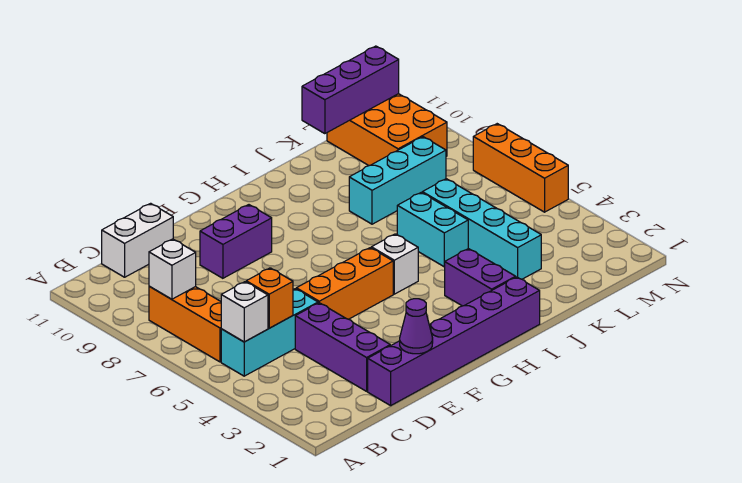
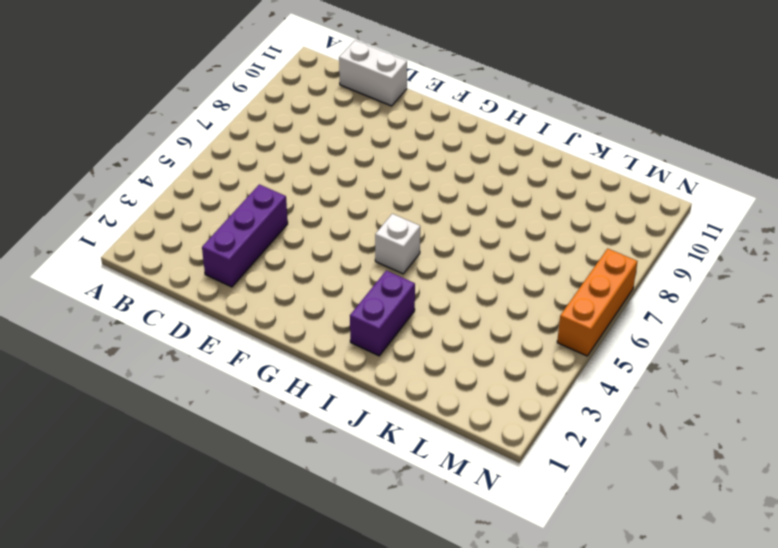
none -> cyan brick B5:D5 level 1
none -> orange brick B6:B8 level 1
none -> purple brick D1:I1 level 1

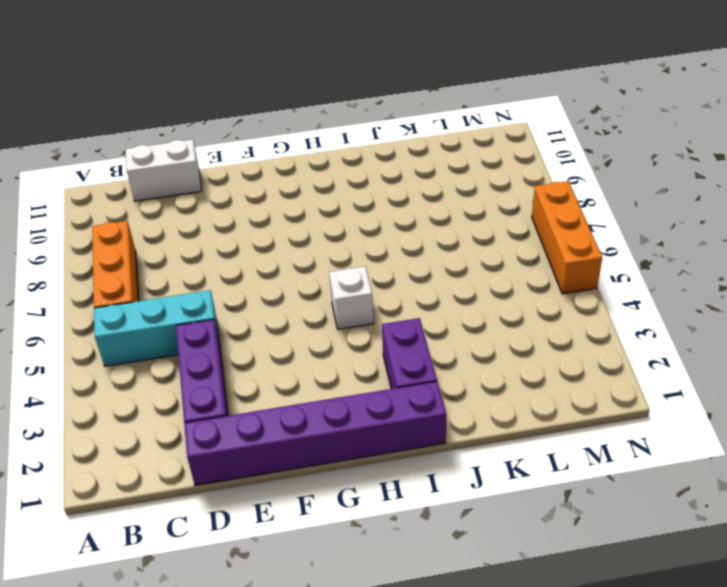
none -> orange brick E5:G5 level 1
none -> purple brick E9:F9 level 1
none -> cyan brick J5:J6 level 1

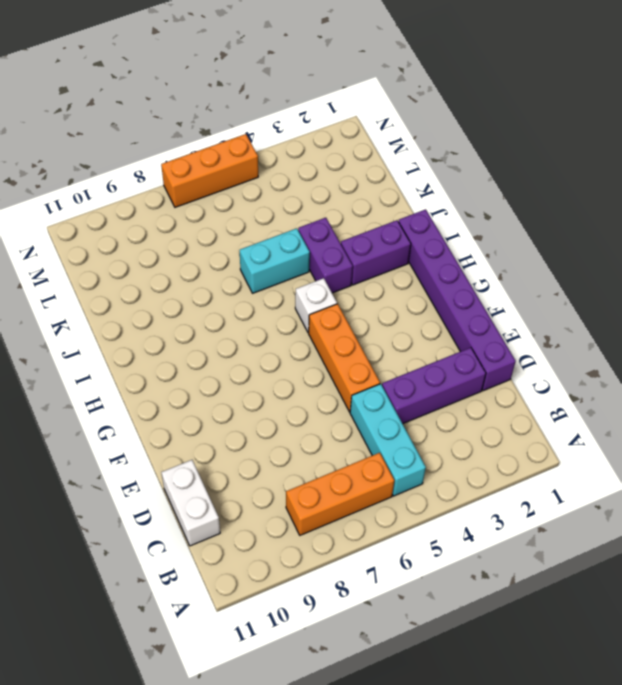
purple brick I4:J4 level 1 -> purple brick E9:F9 level 1
none -> cyan brick J8:L8 level 1
none -> cyan brick K3:K6 level 1
none -> orange brick L9:M11 level 1

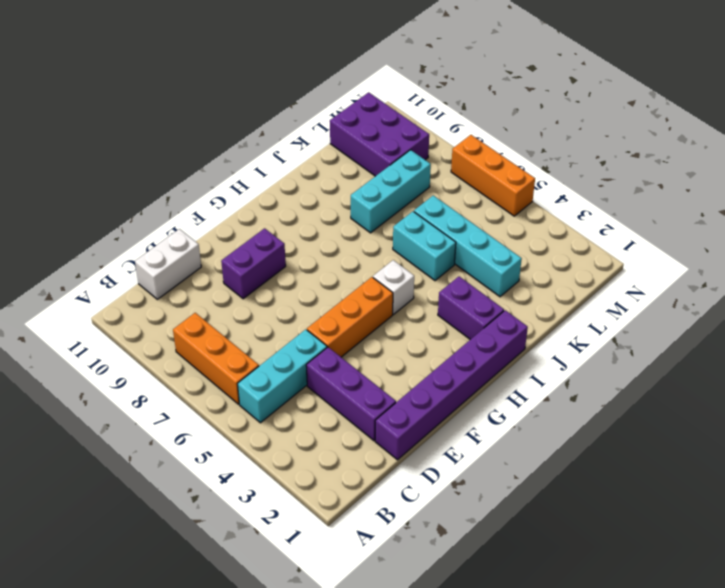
purple brick L9:M11 level 1 -> orange brick L9:M11 level 1
none -> white brick B5 level 2
none -> white brick B8 level 2
none -> orange brick C5 level 2

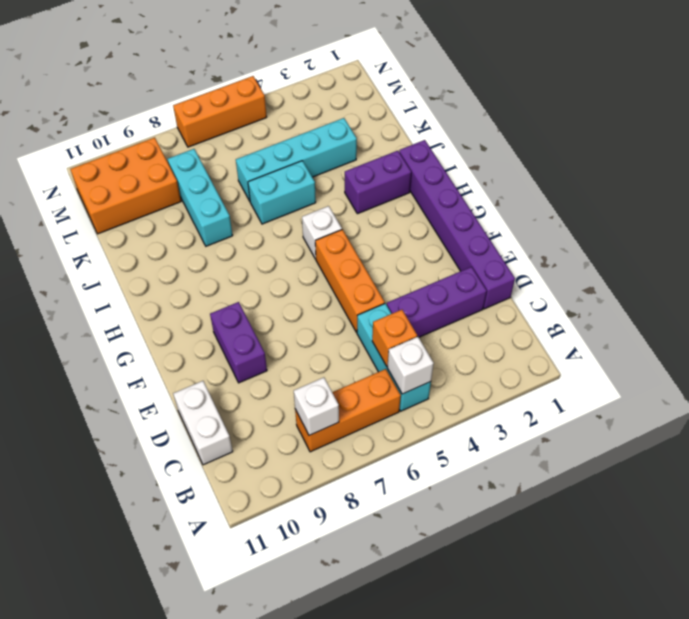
none -> purple cone E1 level 2
none -> purple brick K11:M11 level 2

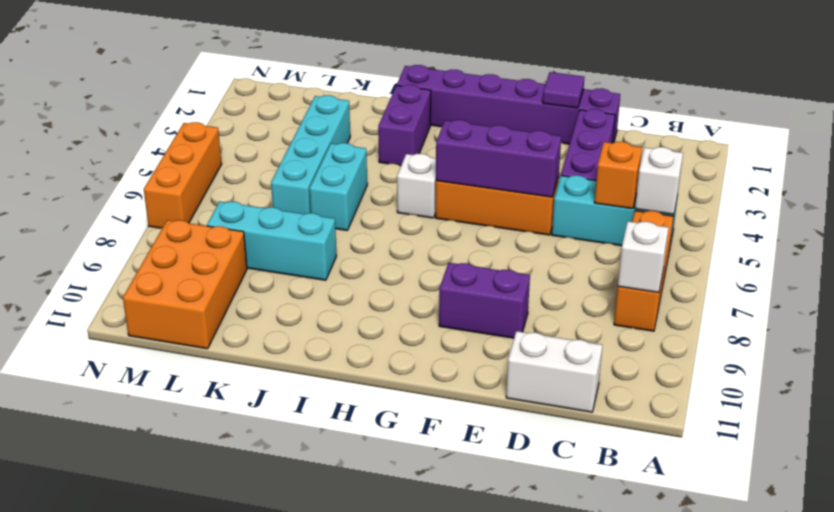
purple tile E1 level 2 -> purple cone E1 level 2
purple brick E5:G5 level 2 -> purple brick K11:M11 level 2

